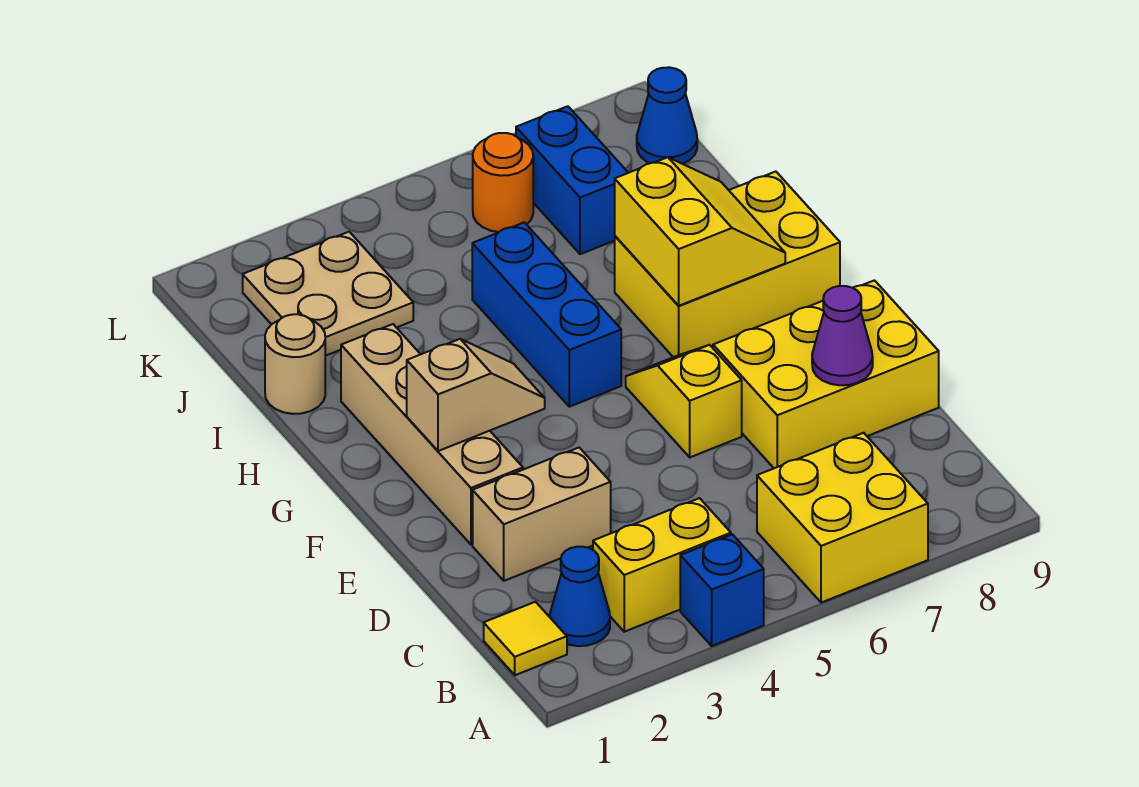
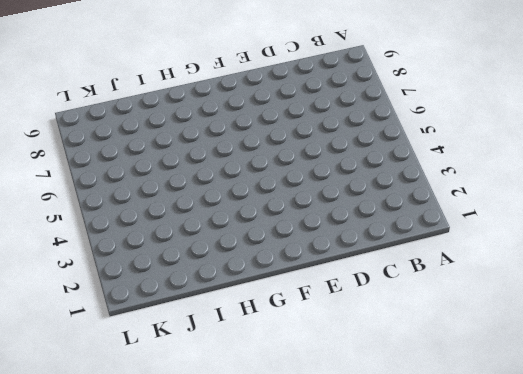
none -> blue brick A4 level 1
none -> yellow brick A6:B7 level 1
none -> yellow tile B1 level 1

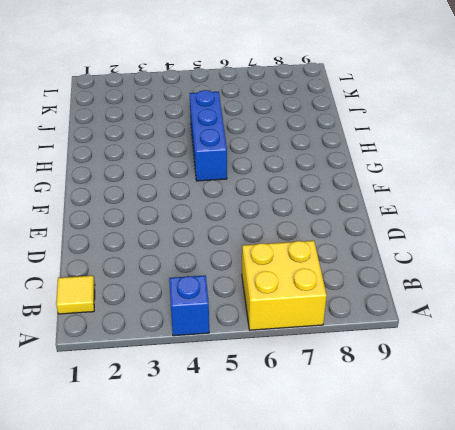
none -> blue cone B2 level 1
none -> yellow brick B3:B4 level 1
none -> tan brick D2:D3 level 1

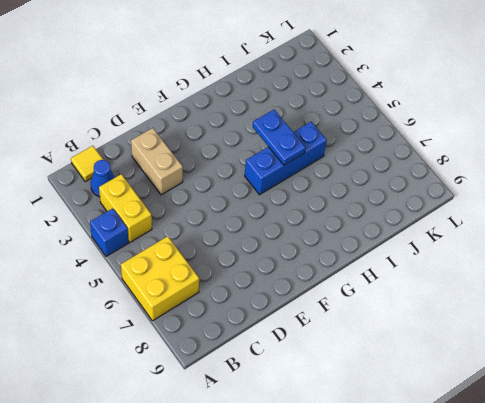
blue plate H4:H5 level 2 -> none
none -> yellow brick D7:E9 level 1
none -> tan brick E2:H2 level 1
none -> yellow slope E6:F6 level 1 top E

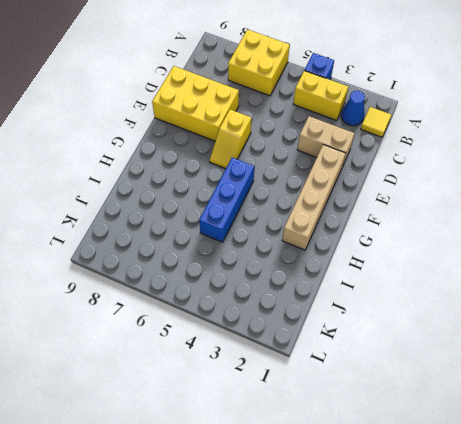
none -> yellow brick G7:H9 level 1
none -> tan round brick I1 level 1
none -> tan plate J2:K3 level 1

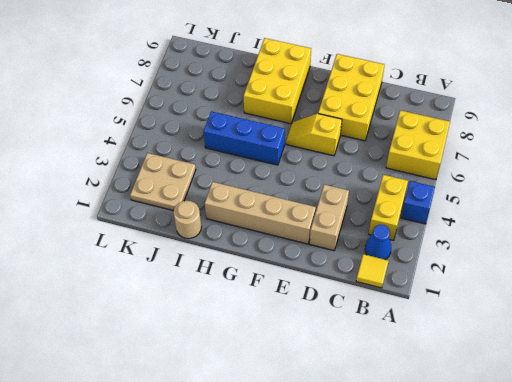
none -> blue brick J7:K7 level 1
none -> orange round brick K6 level 1
none -> blue cone K9 level 1

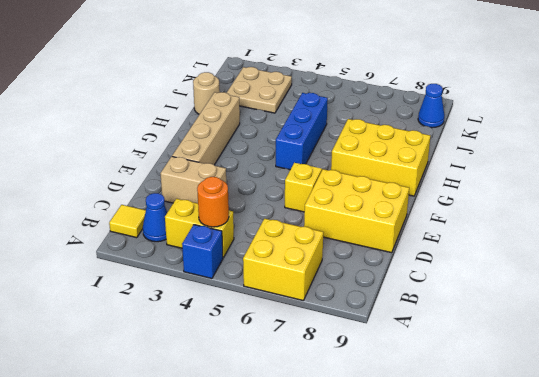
orange round brick B4 level 2 -> orange round brick K6 level 1
none -> blue brick J7:K7 level 1
none -> purple cone D8 level 2
none -> tan slope F2:F3 level 2 top 2

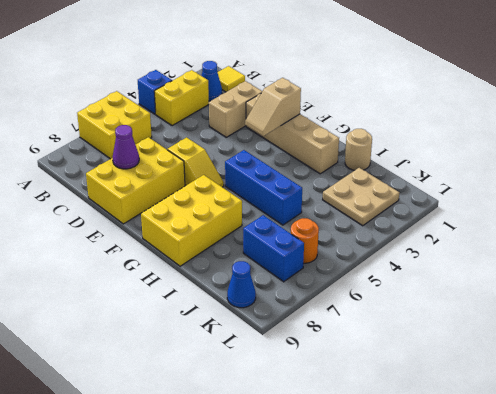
none -> yellow slope G7:H8 level 2 top 7

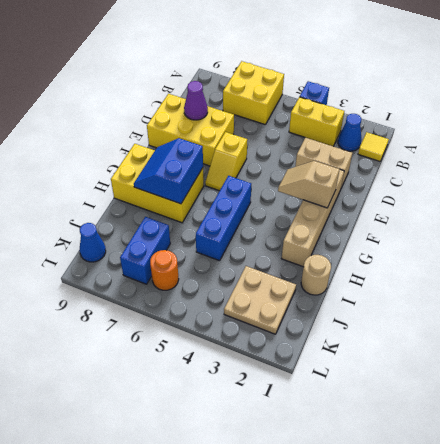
blue slope G7:H8 level 2 top 7 -> yellow slope G7:H8 level 2 top 7

